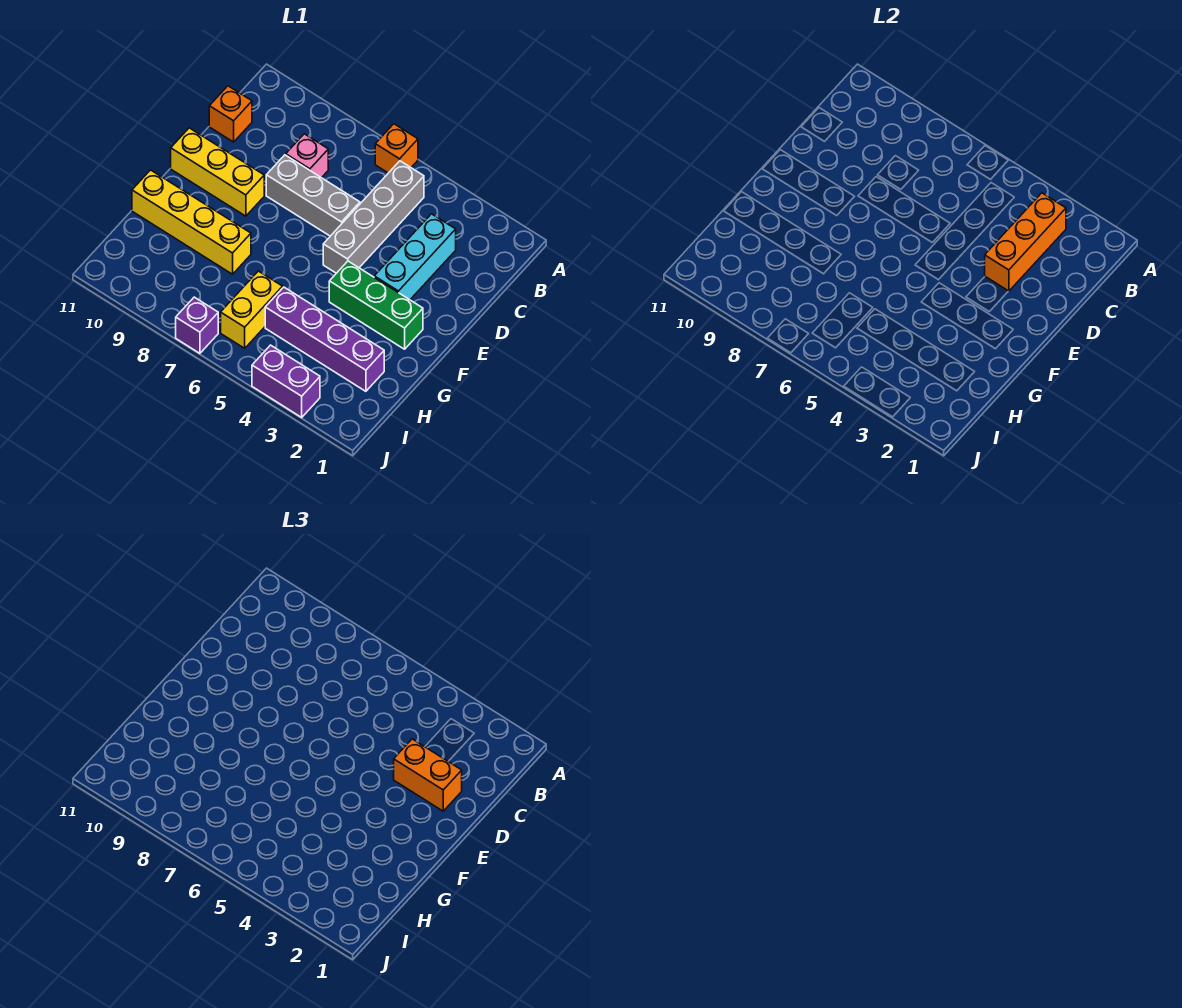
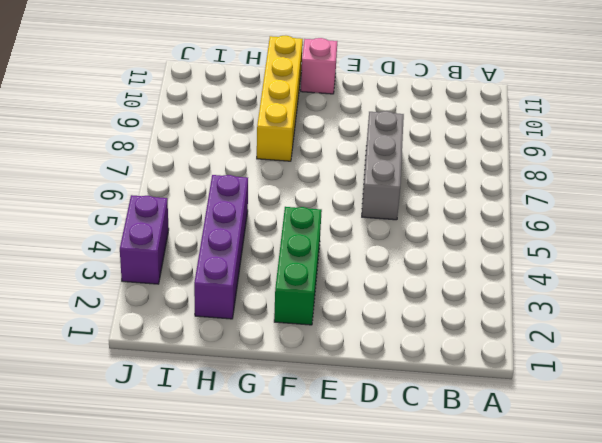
pink brick F11 level 1 -> pink brick C8 level 1
none -> orange brick A6 level 1
none -> grey brick B5:E5 level 1
none -> cyan brick C3:E3 level 1

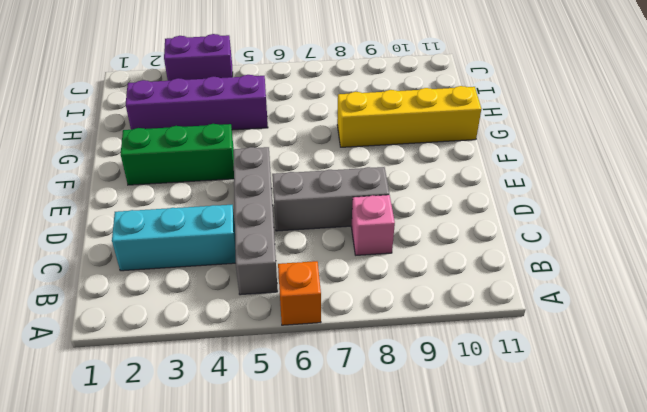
cyan brick C2:C4 level 1 -> cyan brick C3:E3 level 1
none -> orange brick C11 level 1
none -> yellow brick E9:E11 level 1
none -> yellow brick H6:I6 level 1

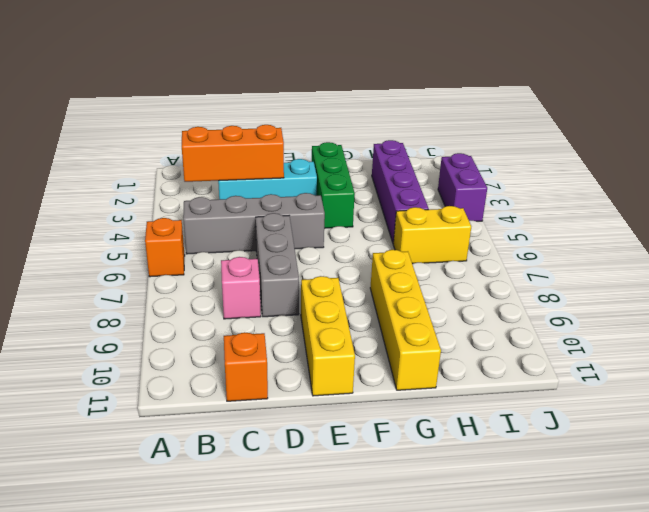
none -> purple brick J7 level 1
none -> orange brick D2:D3 level 3

